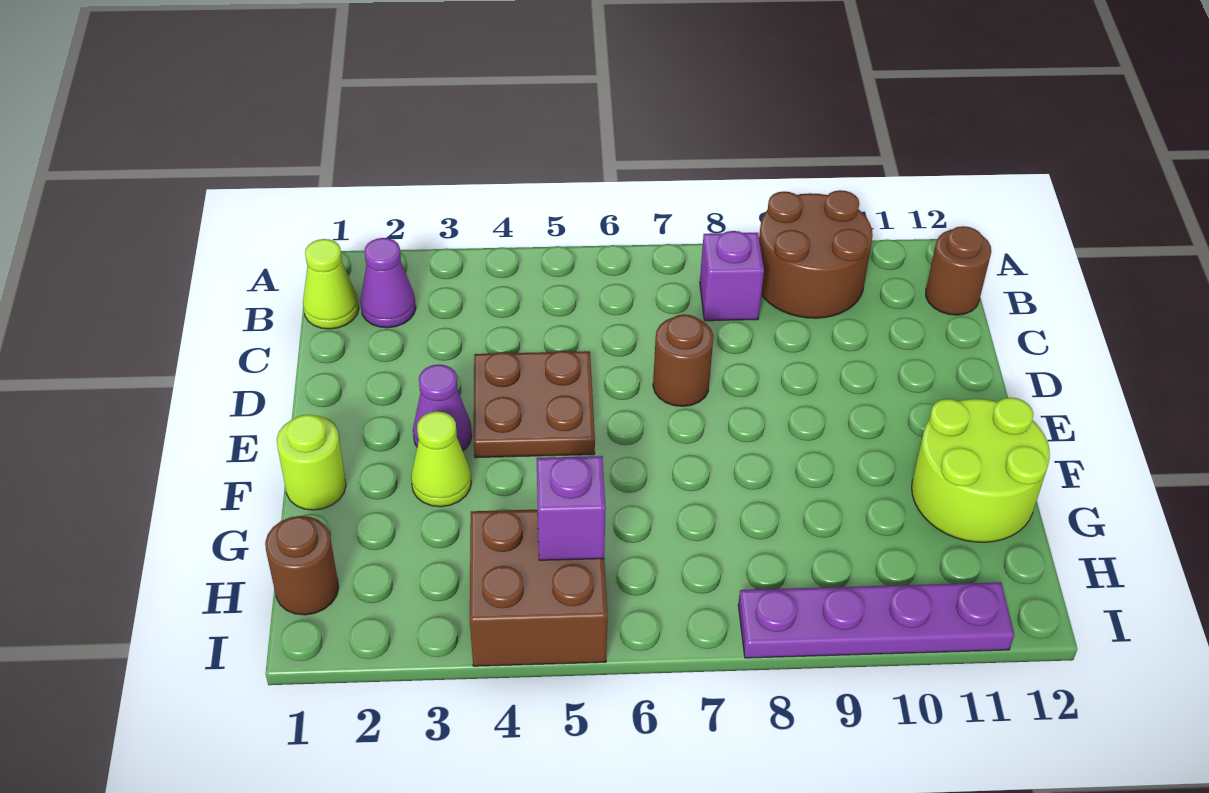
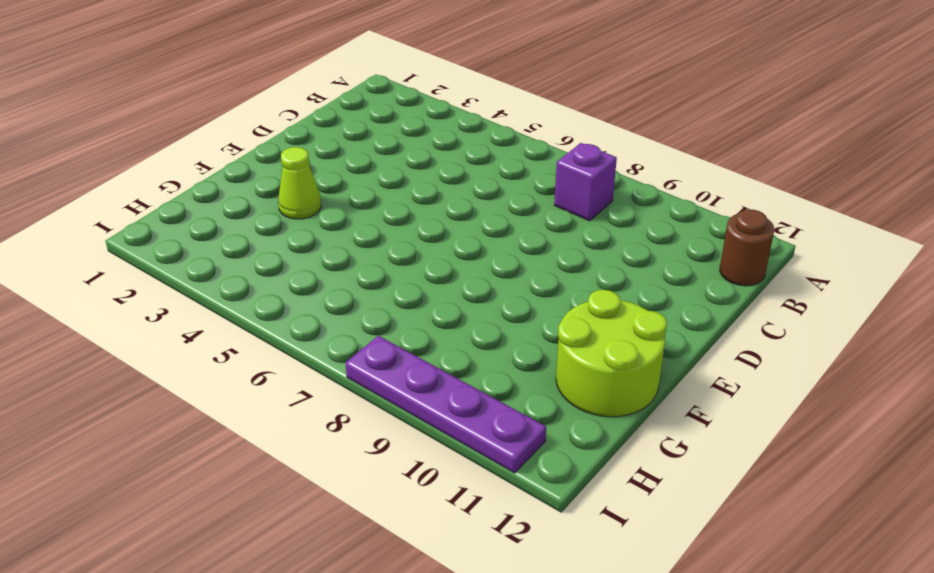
none -> brown round brick A9:B10 level 1
none -> lime cone B1 level 1
none -> purple cone B2 level 1

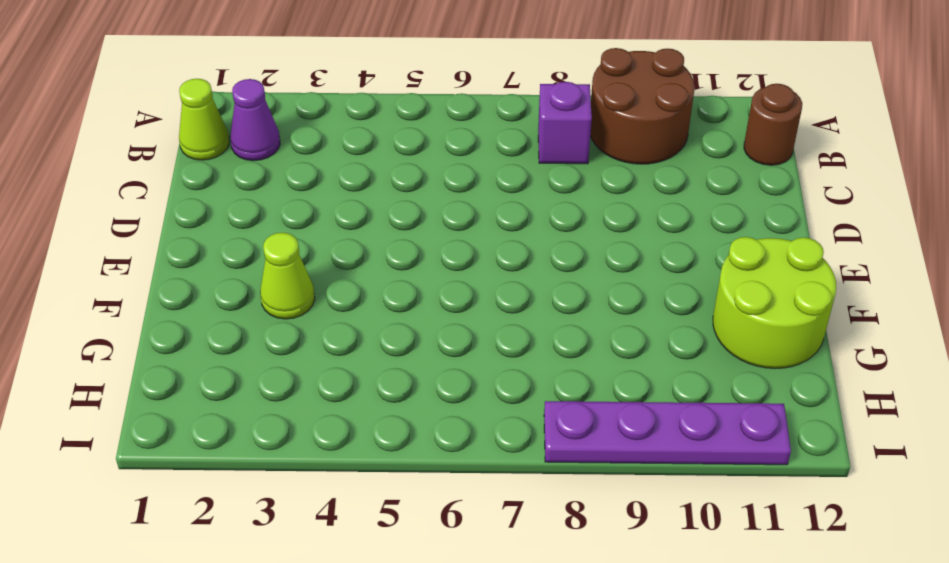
none -> brown plate D4:E5 level 1
none -> brown round brick D7 level 1
none -> purple cone E3 level 1

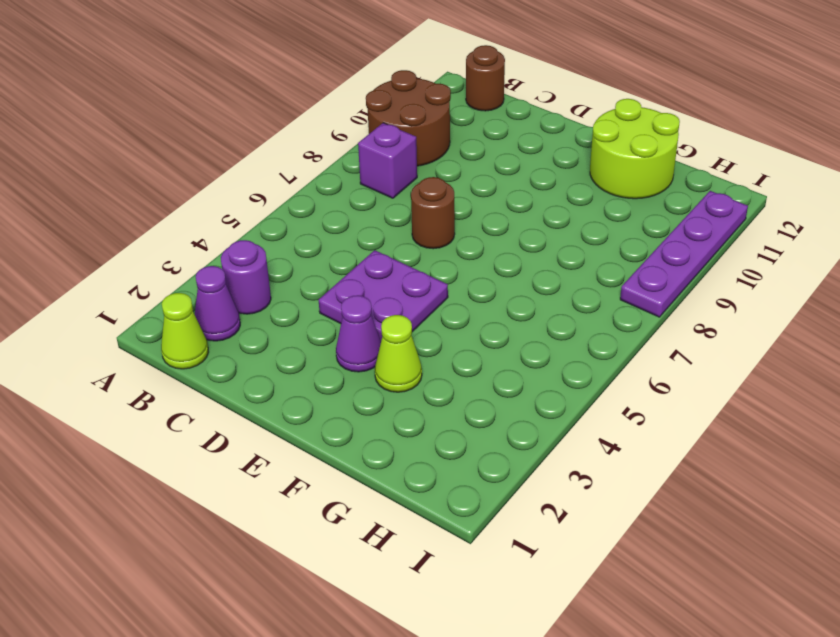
purple round brick B3 level 1 -> none
purple plate D4:E5 level 1 -> brown plate D4:E5 level 1
none -> lime round brick F1 level 1
none -> brown round brick H1 level 1
none -> brown brick H4:I5 level 1

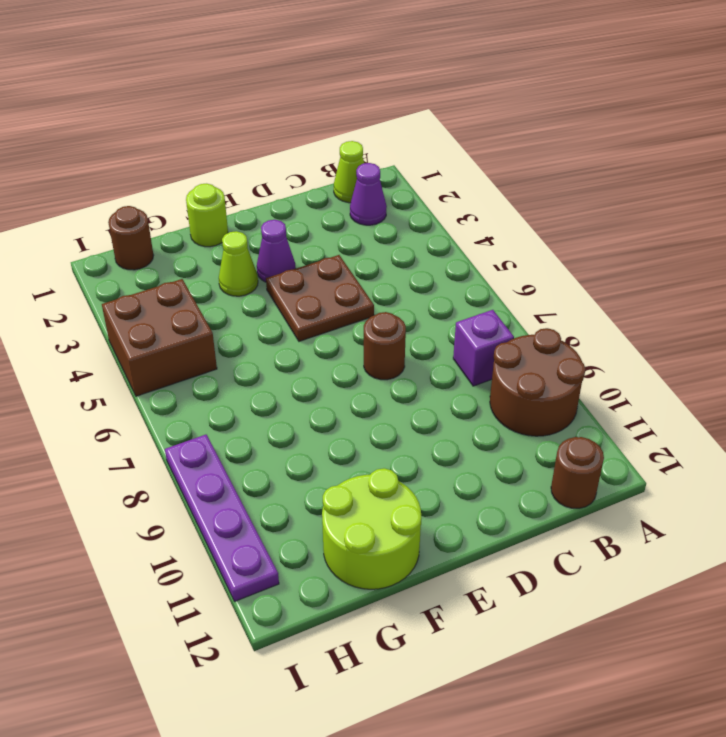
none -> purple brick H5 level 2

